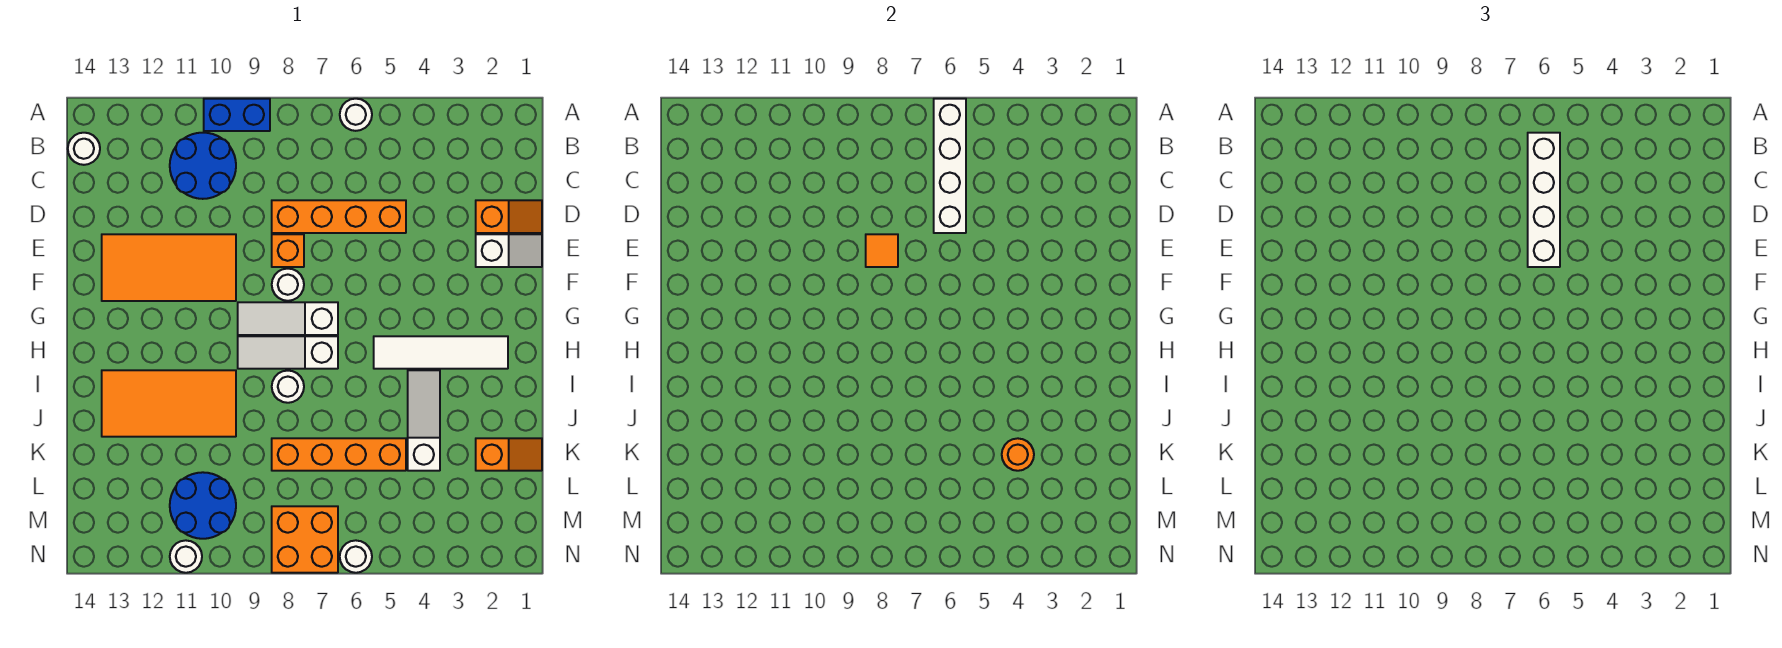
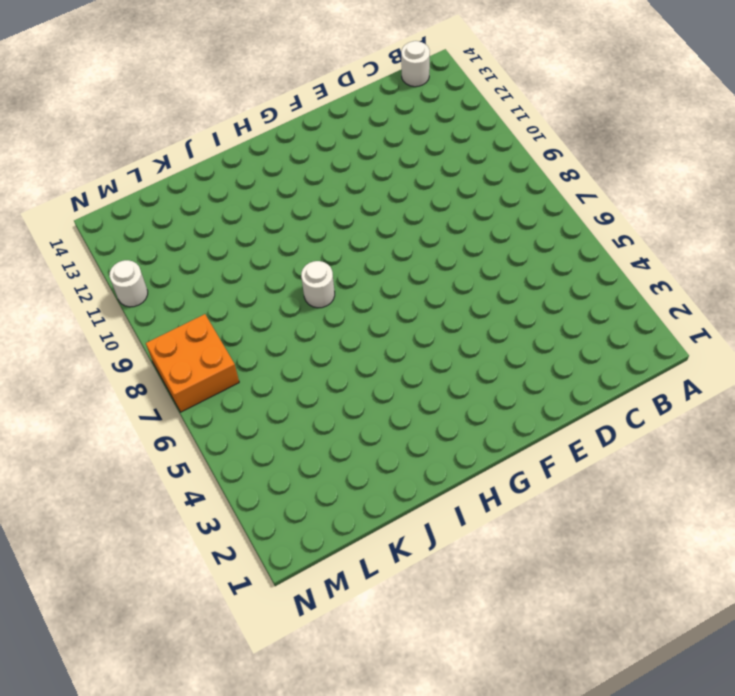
none -> white round brick A6 level 1
none -> blue brick A9:A10 level 1
none -> blue round brick B10:C11 level 1

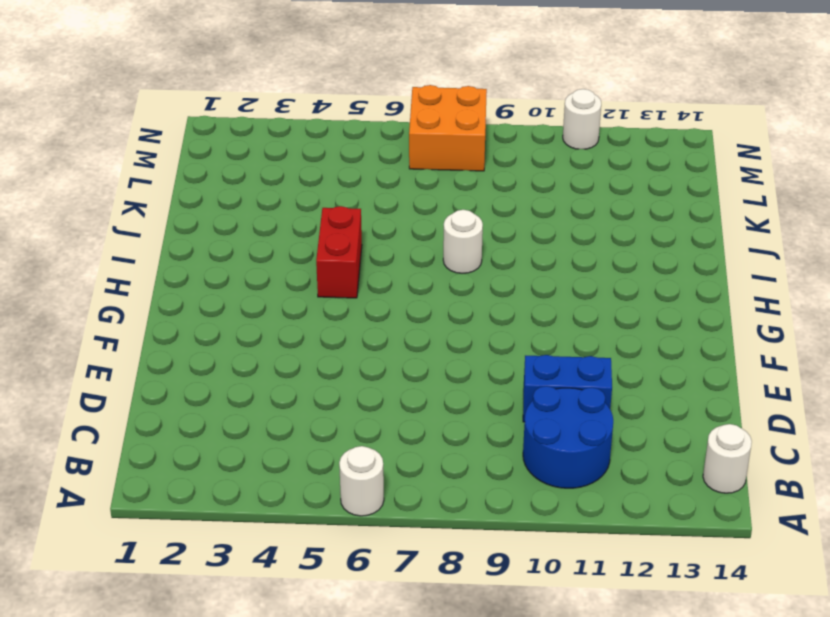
blue brick D10:D11 level 1 -> blue brick A9:A10 level 1
red brick H5:I5 level 1 -> white tile H2:H5 level 1
none -> orange slope D1:D2 level 1 top 2
none -> orange brick D5:D8 level 1
none -> white slope E1:E2 level 1 top 2

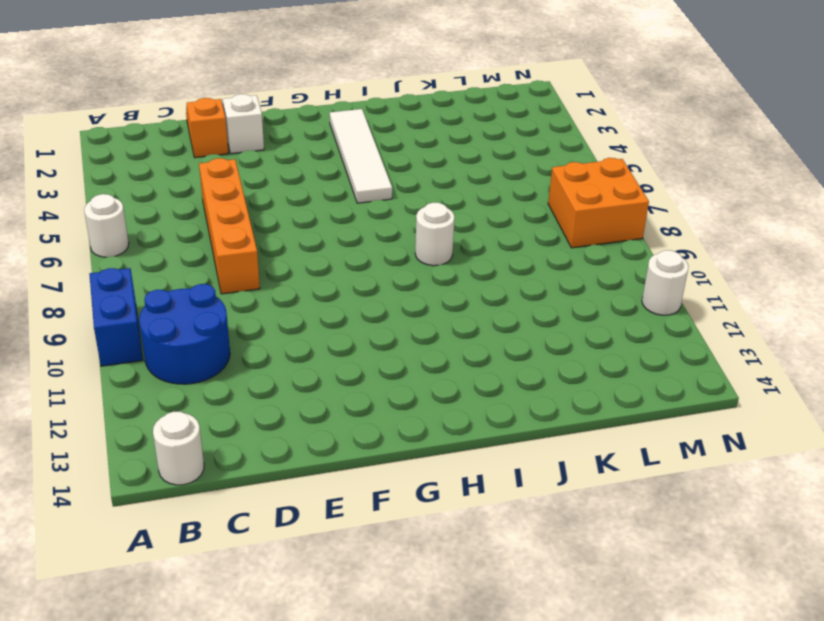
none -> orange brick E8 level 1
none -> orange tile E10:F13 level 1
none -> white round brick F8 level 1

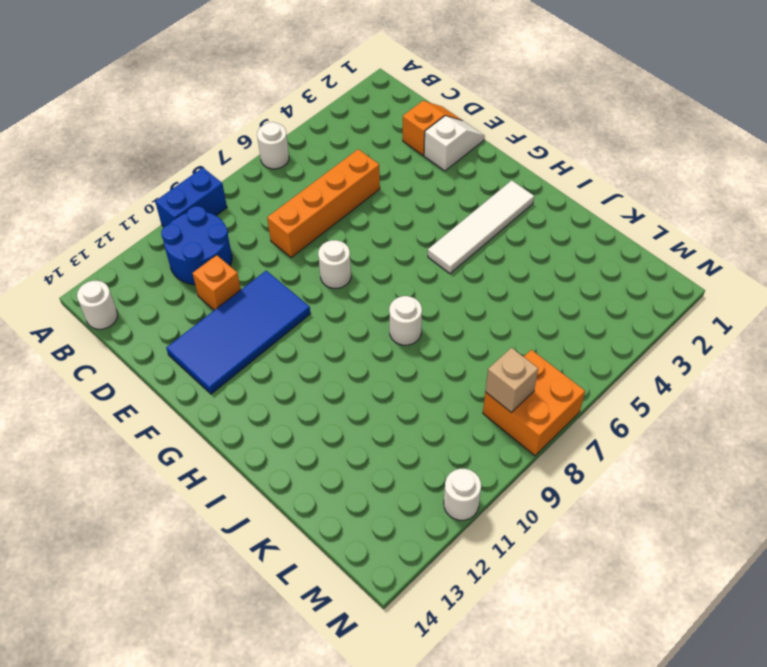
orange brick D11 level 1 -> orange brick E8 level 1
blue tile E10:F13 level 1 -> orange tile E10:F13 level 1
tan brick M8 level 2 -> none
none -> white slope G7:G9 level 1 top 7
none -> white slope H7:H9 level 1 top 7
none -> white slope I4:K4 level 1 top K

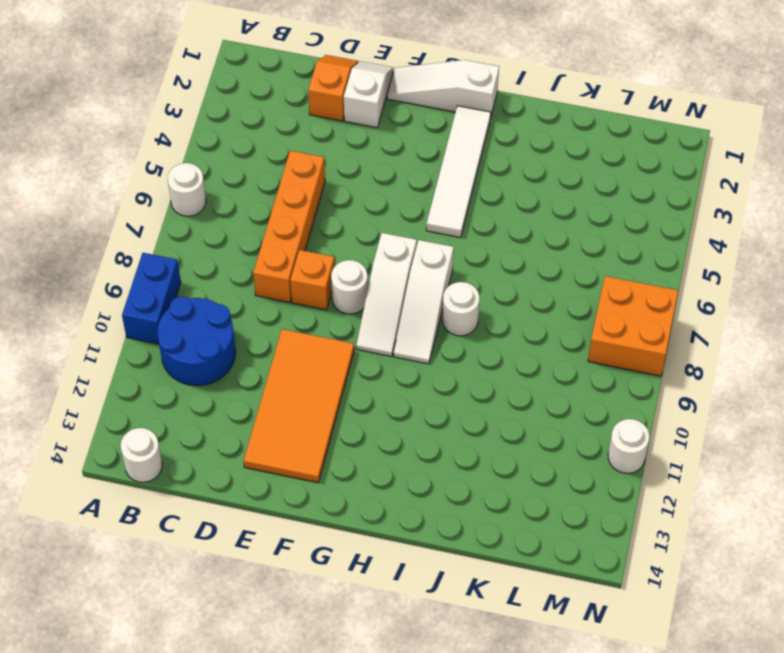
white slope F1:H1 level 1 top H -> white slope I4:K4 level 1 top K
none -> orange tile I10:J13 level 1
none -> orange slope K1:K2 level 1 top 2
none -> orange brick K5:K8 level 1

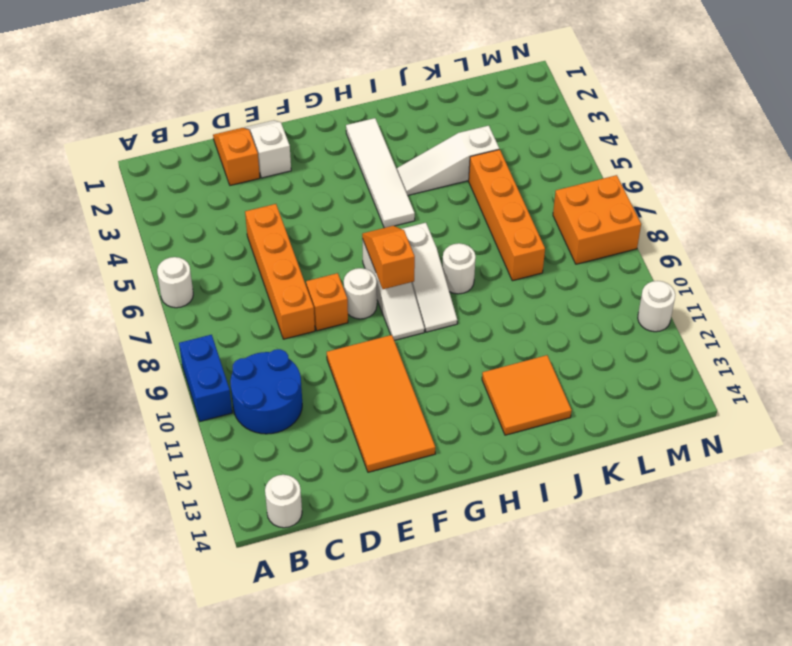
orange slope G7:G8 level 2 top 8 -> orange slope K1:K2 level 1 top 2
orange tile I12:J13 level 1 -> orange tile I10:J13 level 1
none -> blue round brick L10:M11 level 1
none -> white round brick N6 level 1
none -> white brick A6:D6 level 2

